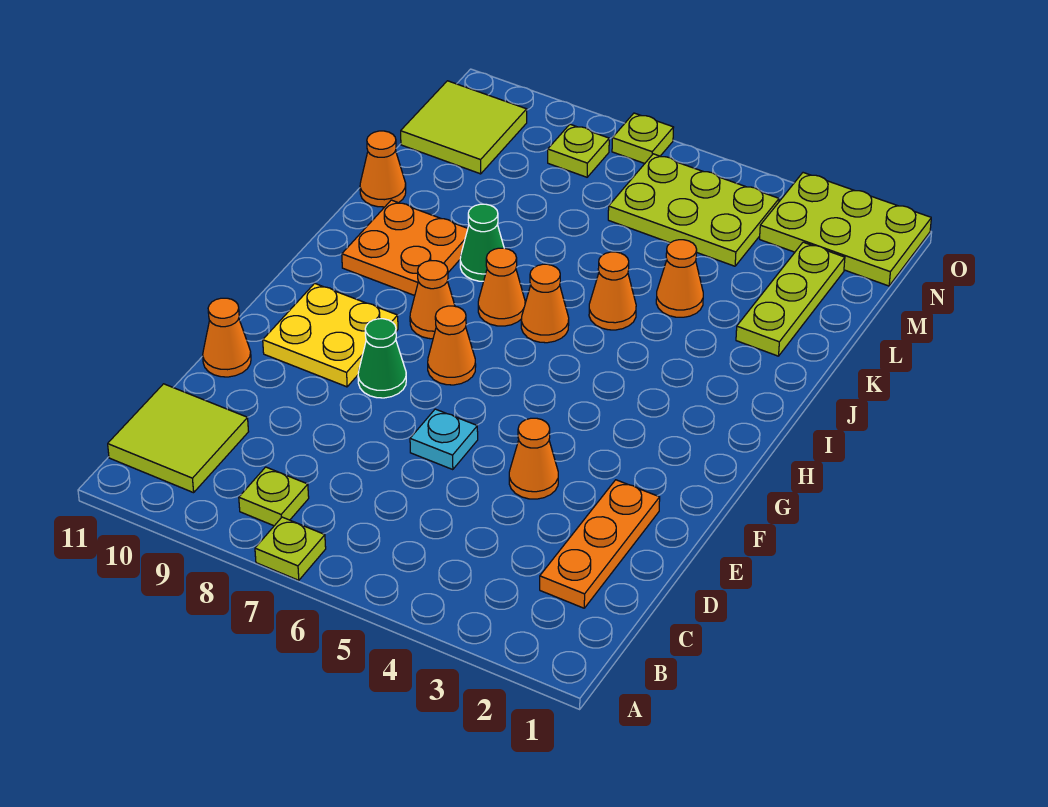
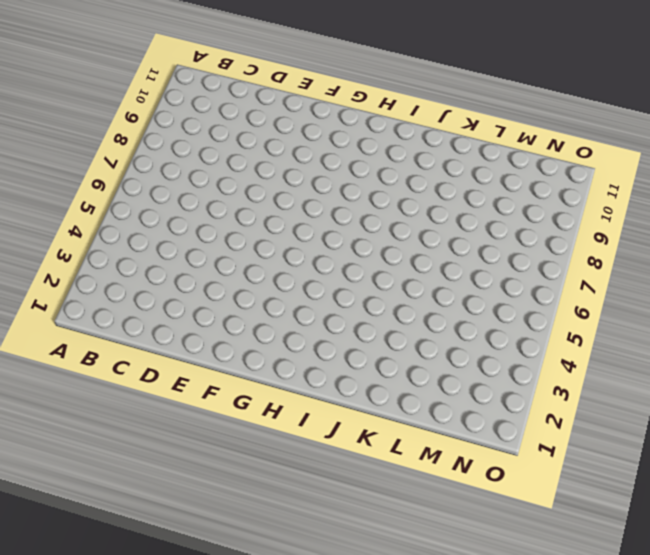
none -> lime plate A7 level 1
none -> lime plate B8 level 1
none -> lime tile B10:C11 level 1

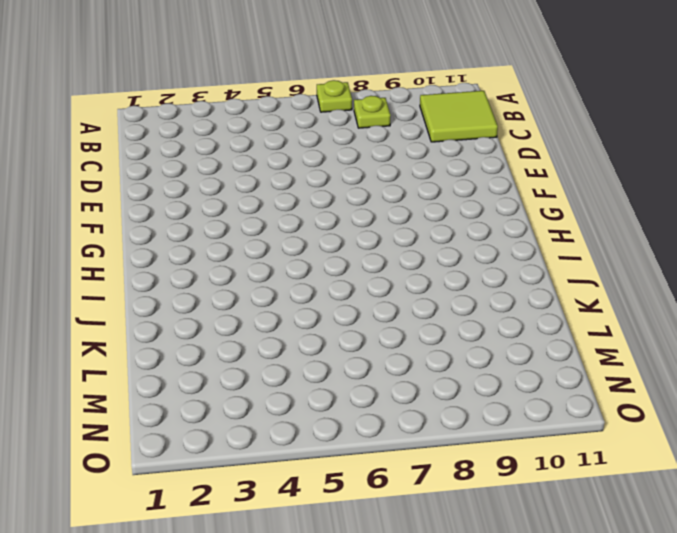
none -> orange plate C2:E2 level 1
none -> orange cone E4 level 1
none -> cyan plate E6 level 1

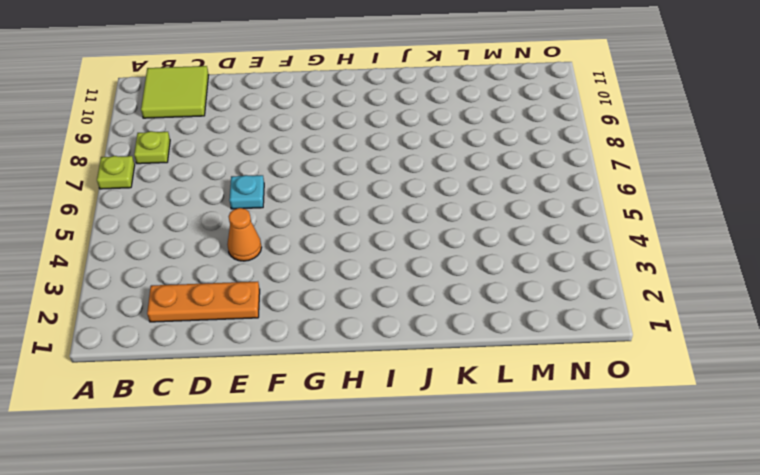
none -> orange cone E11 level 1
none -> green cone F8 level 1
none -> yellow plate F9:G10 level 1

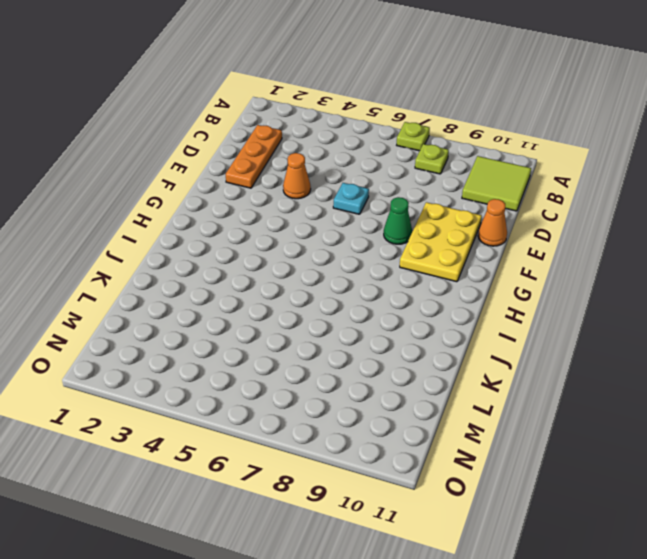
yellow plate E9:G10 level 1 -> yellow plate F9:G10 level 1
none -> orange cone G7 level 1
none -> orange cone H8 level 1
none -> orange cone I6 level 1

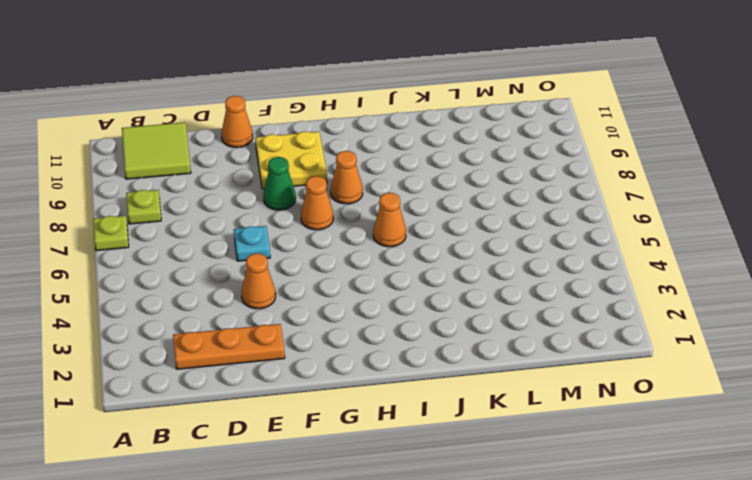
none -> orange cone I7 level 1
none -> orange plate I9:J10 level 1
none -> orange cone J5 level 1

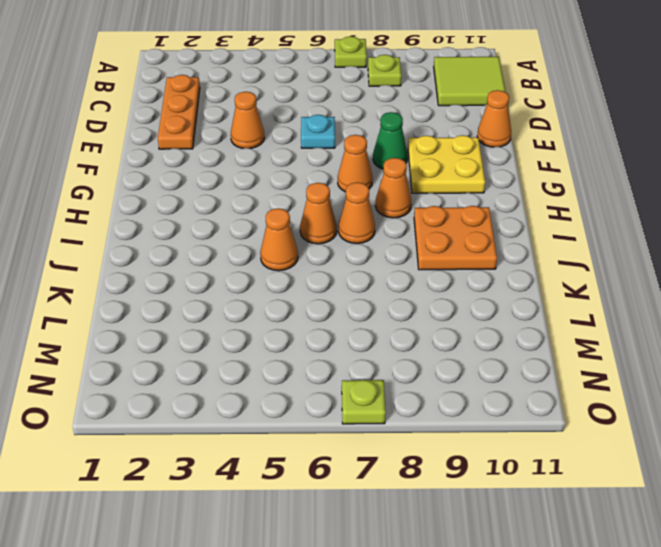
none -> green cone J8 level 1
none -> lime plate K2:M2 level 1
none -> orange cone K4 level 1

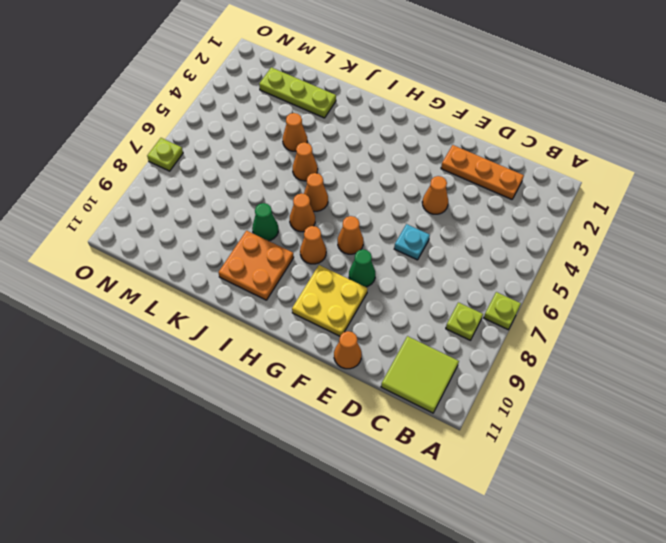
none -> orange cone K11 level 1
none -> lime plate M4:N6 level 1
none -> lime tile M10:N11 level 1

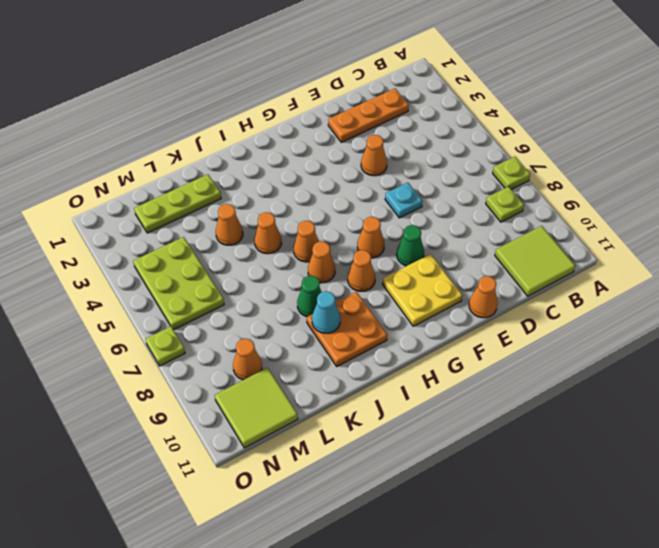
cyan cone J9 level 2 -> none
orange cone M9 level 1 -> orange cone K11 level 1
none -> lime plate N1:O3 level 1
none -> lime plate N8 level 1

